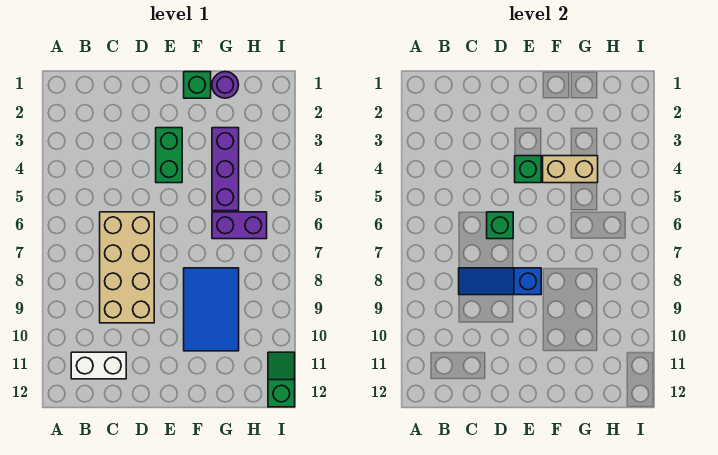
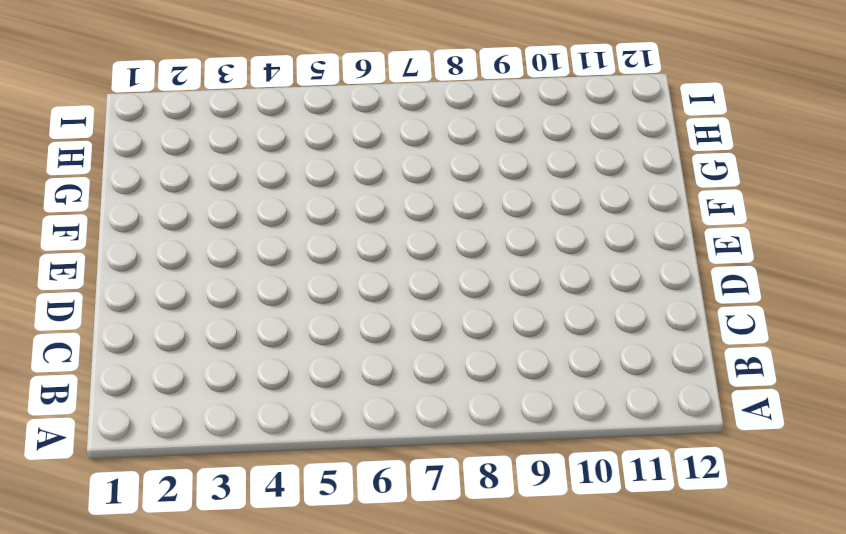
none -> white brick B11:C11 level 1
none -> tan brick C6:D9 level 1
none -> green brick E3:E4 level 1

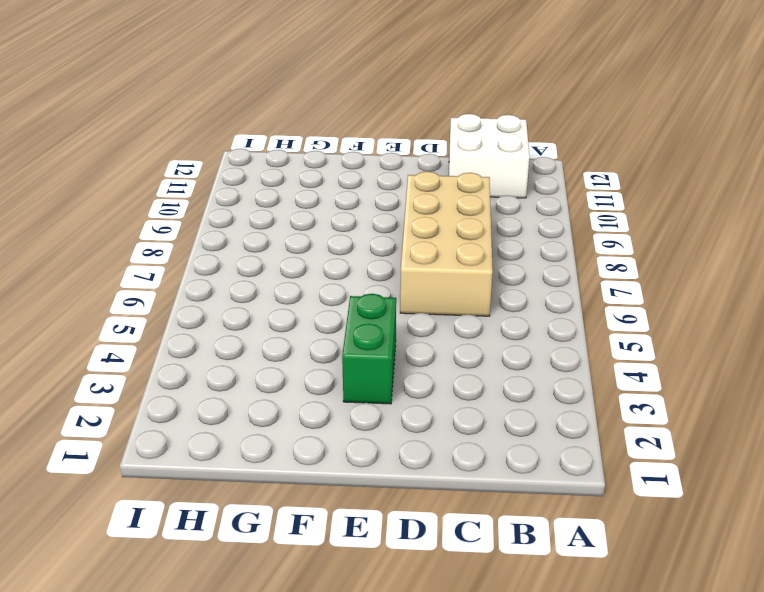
white brick B11:C12 level 1 -> white brick B11:C11 level 1
none -> green brick F1 level 1
none -> blue tile F8:G10 level 1
none -> purple round brick G1 level 1

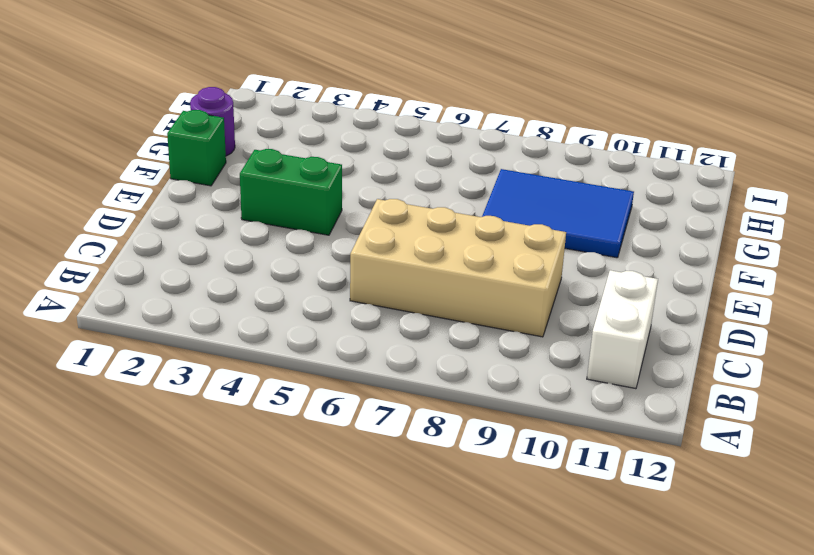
none -> purple brick G3:G5 level 1
none -> purple brick G6:H6 level 1
none -> green slope I11:I12 level 1 top 12

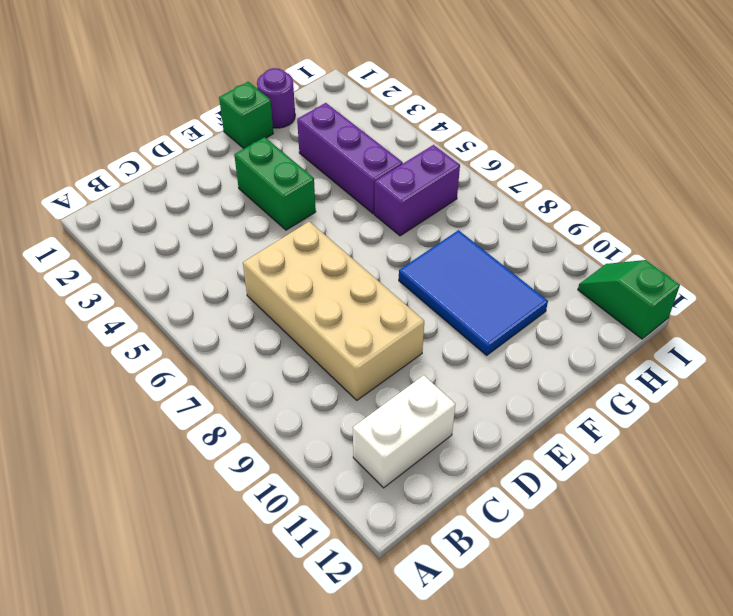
none -> blue slope C8:E8 level 2 top E
none -> green brick D6 level 2
none -> green brick E4 level 2

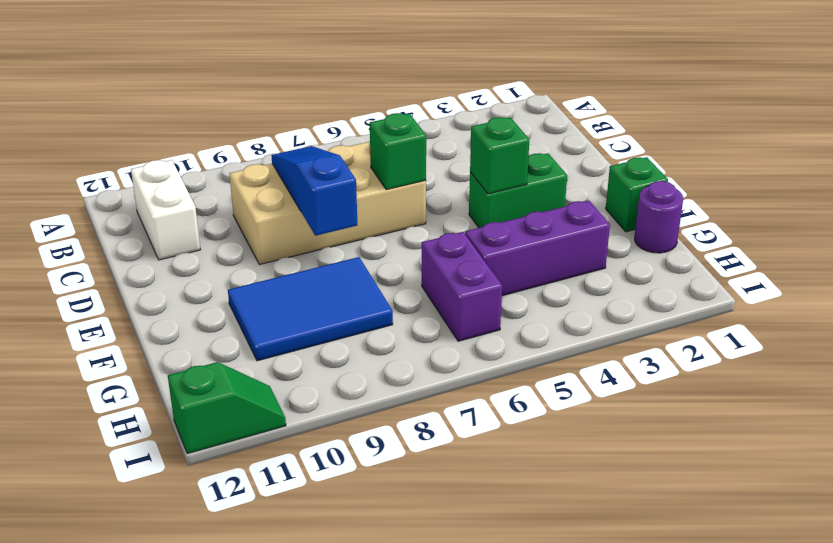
none -> tan brick F4:G4 level 2

